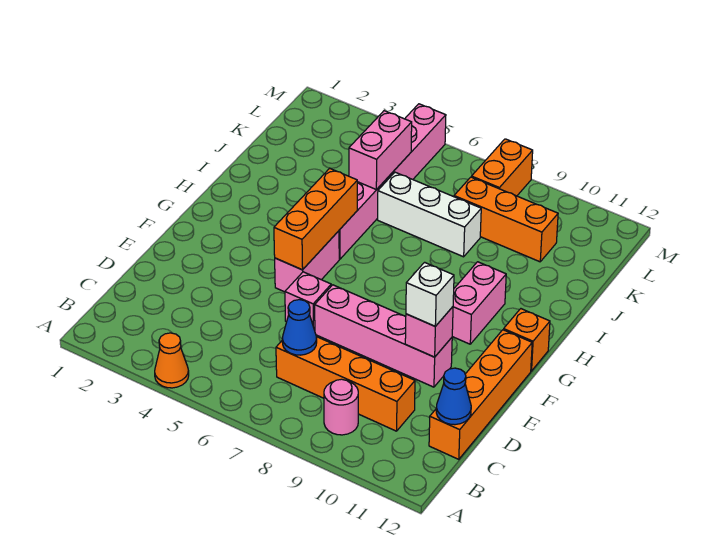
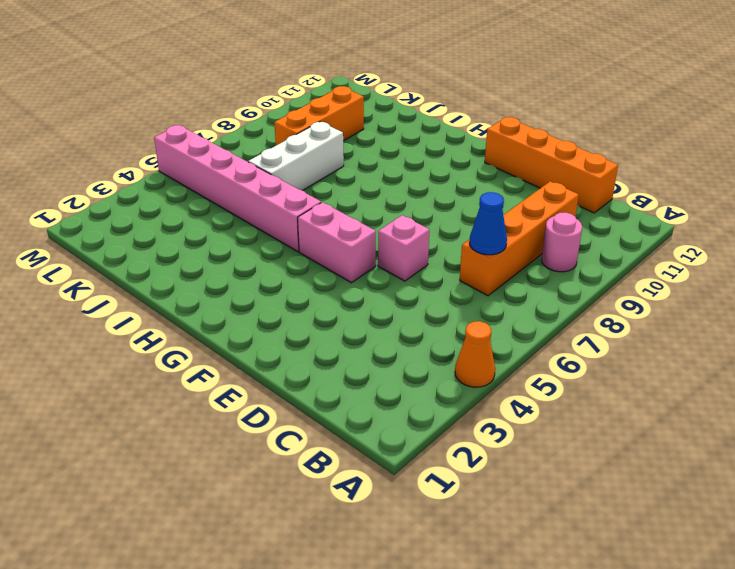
none -> pink brick E7:E10 level 1
none -> pink brick G10:H10 level 1
none -> orange brick G12 level 1

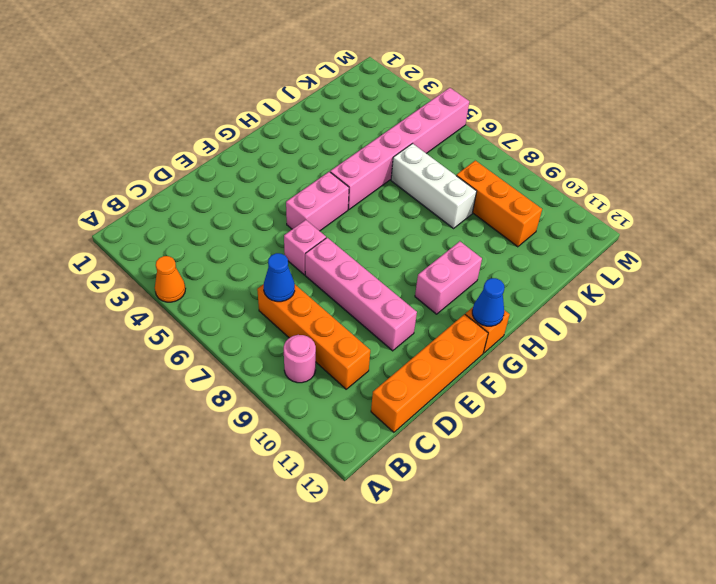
blue cone G12 level 2 -> blue cone C12 level 2
none -> orange brick L8:M8 level 1
none -> pink brick E10 level 2
none -> orange brick F5:H5 level 2

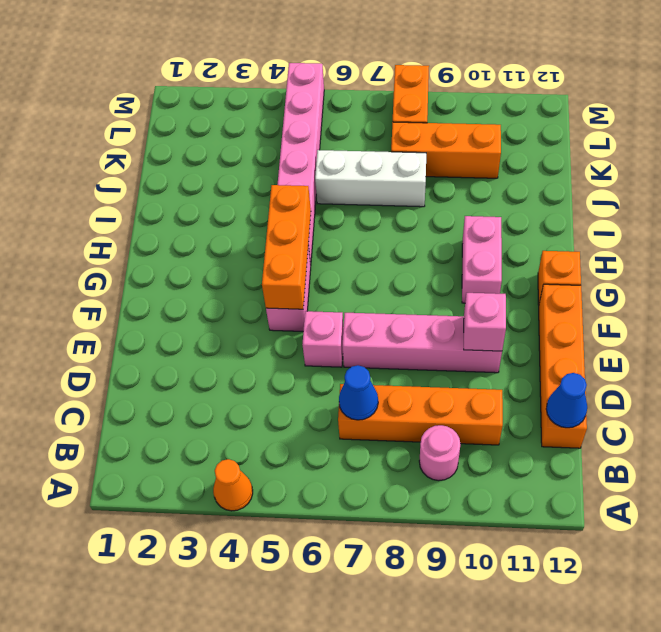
none -> pink brick J5:K5 level 2
none -> white brick E10 level 3

